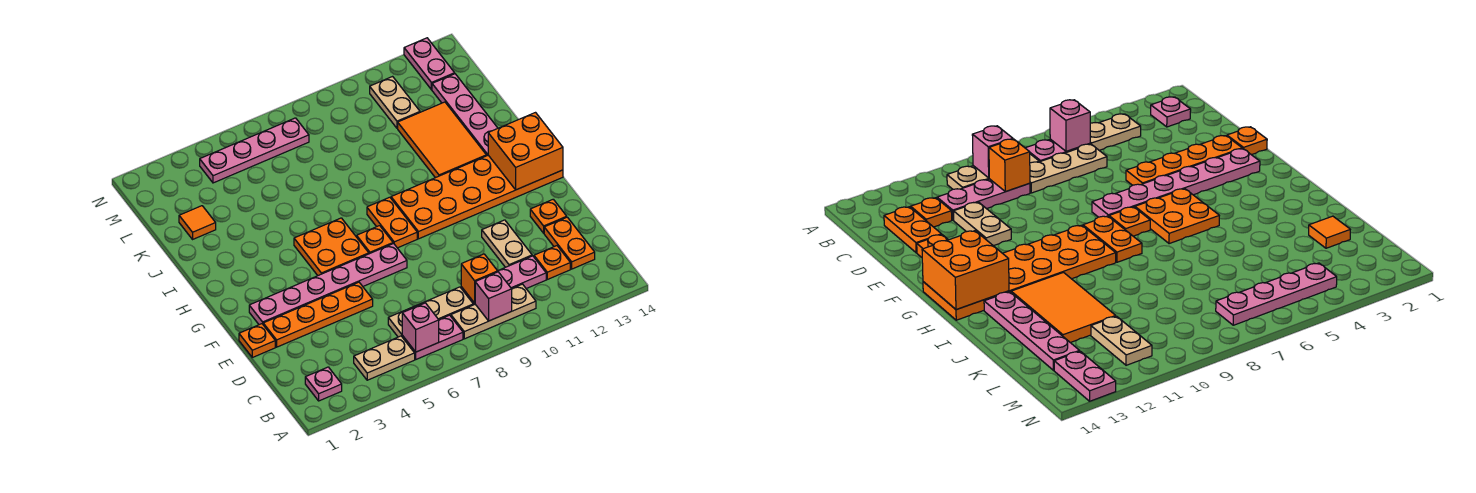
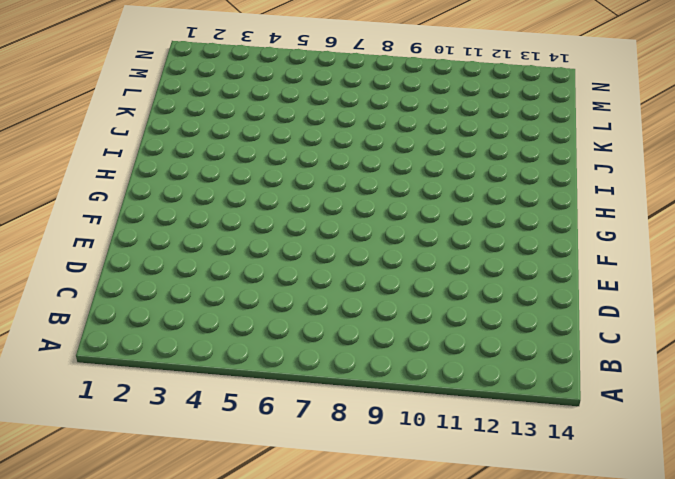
none -> pink plate B2 level 1
none -> tan plate B4:B5 level 1
none -> pink plate B6:B7 level 1

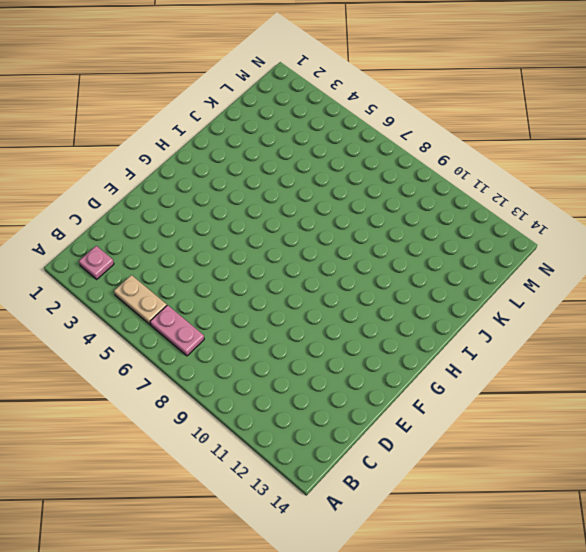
none -> tan plate B8:B10 level 1
none -> tan plate C6:C8 level 1
none -> pink plate C9:C11 level 1

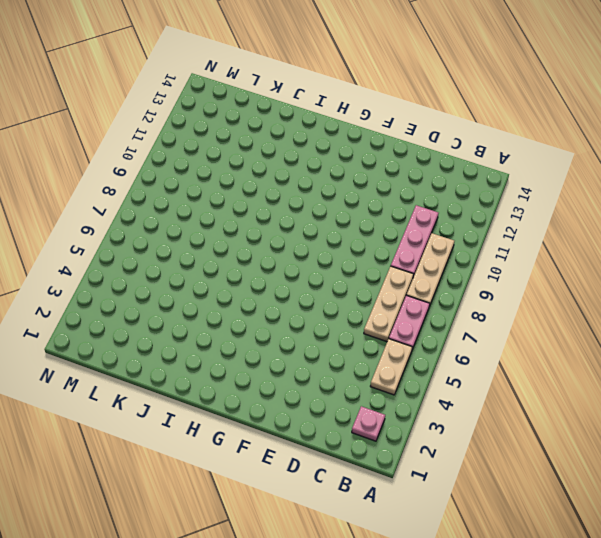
none -> orange plate C12 level 1
none -> orange plate C13:D13 level 1
none -> tan plate D11:E11 level 1

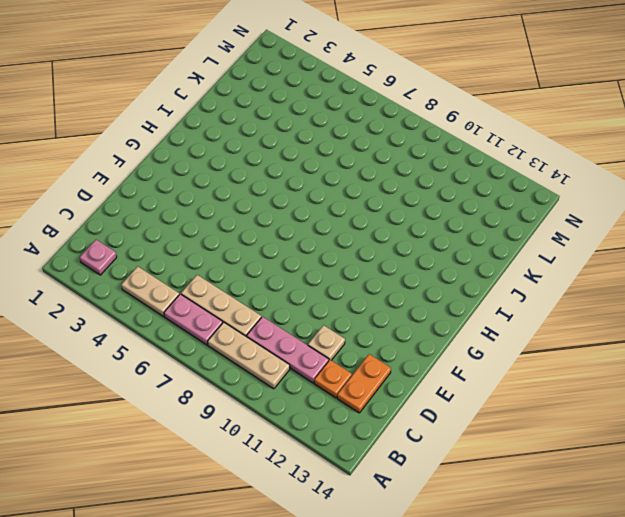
tan plate D11 level 1 -> tan plate D11:E11 level 1
none -> orange plate E1 level 1
none -> orange plate E2:E5 level 1
none -> orange plate E13 level 1

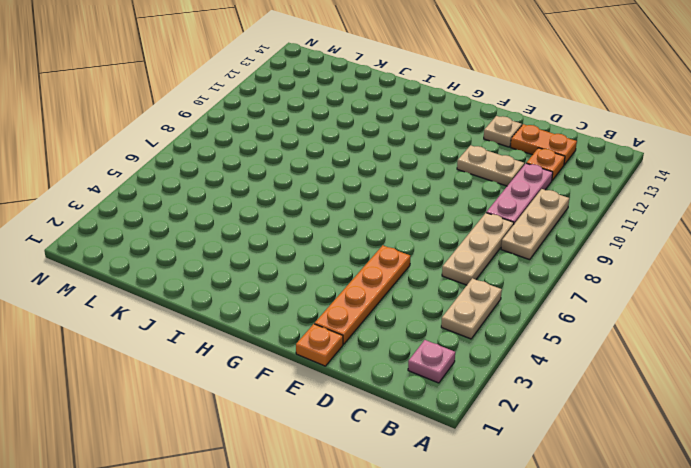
tan plate E13 level 1 -> orange plate E13 level 1
none -> pink plate B6:B7 level 1
none -> pink plate F2:F7 level 1
none -> orange plate G5:H6 level 1

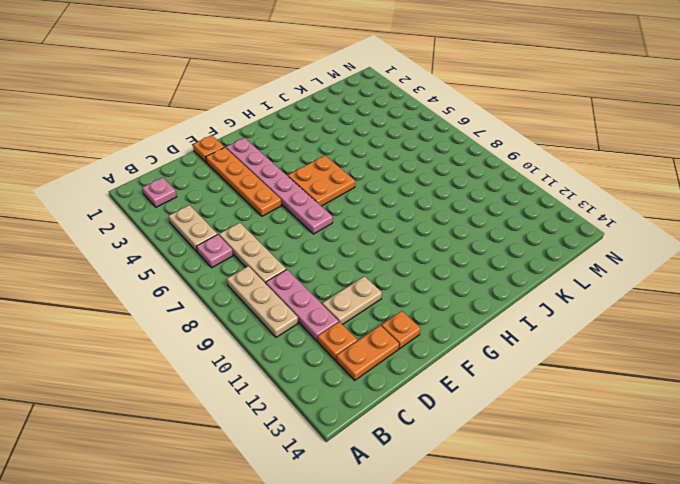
pink plate B6 level 1 -> pink plate B6:B7 level 1
none -> orange plate G7 level 1
none -> orange plate G8:H8 level 1
none -> orange plate G9:H14 level 1

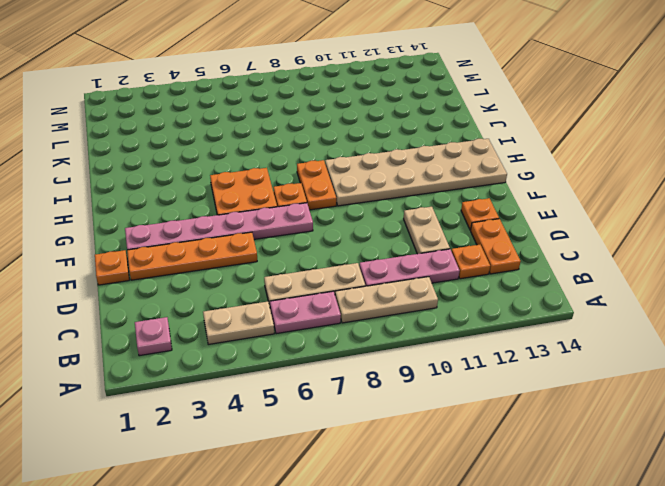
tan plate G9:H14 level 1 -> orange plate G9:H14 level 1
none -> orange tile I11:K12 level 1
none -> pink plate I13:L13 level 1
none -> orange tile K2 level 1

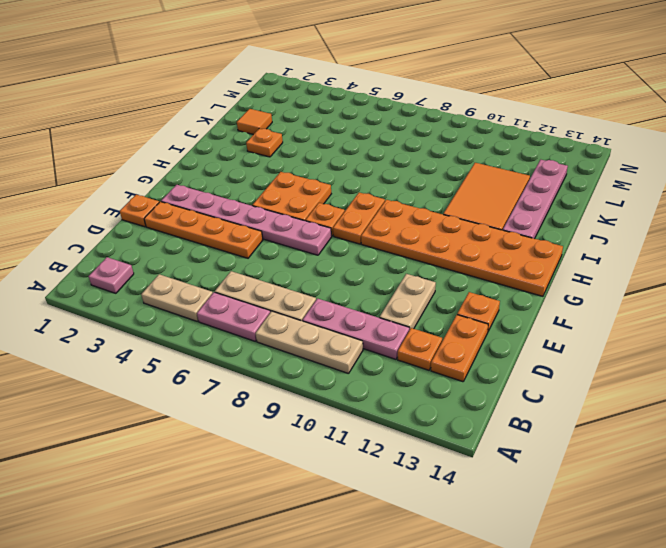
orange plate J3 level 1 -> none
none -> tan plate L11:M11 level 1
none -> pink plate M4:M7 level 1
none -> pink plate M13:N13 level 1

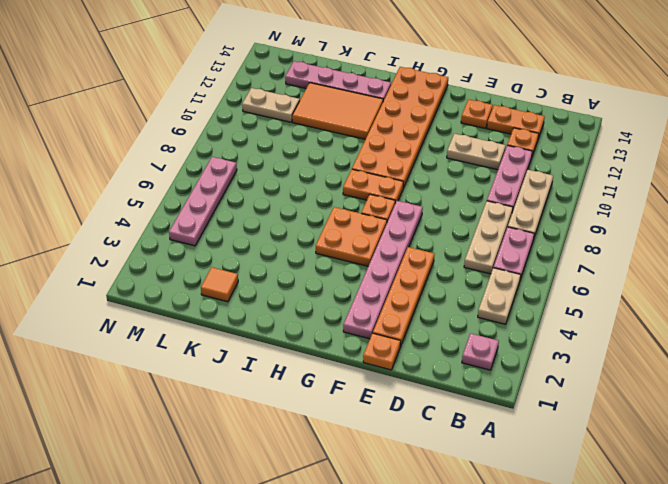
none -> pink plate M13:N13 level 1
none -> pink brick B6 level 2
none -> pink brick B9 level 2

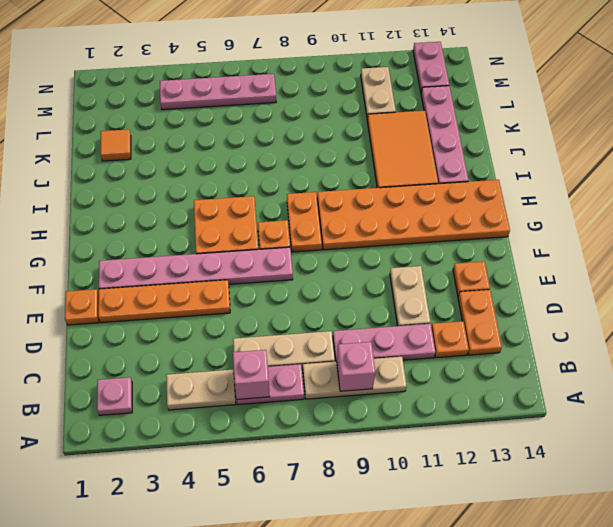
none -> orange brick C9 level 2
none -> orange brick G13:H14 level 2

